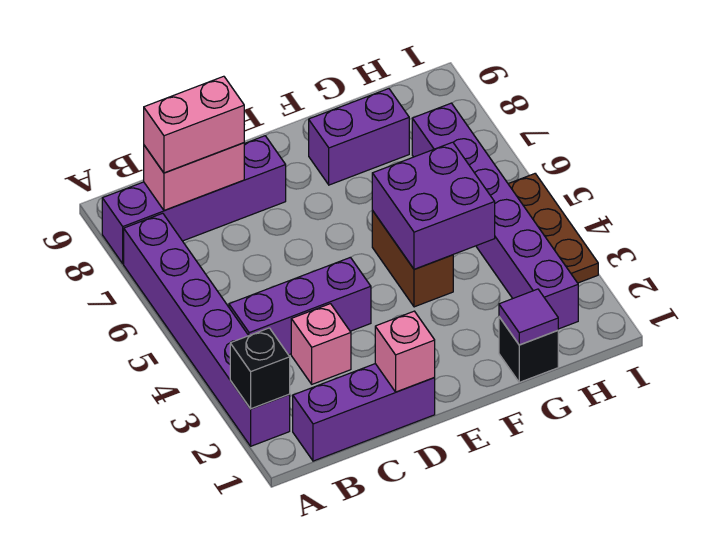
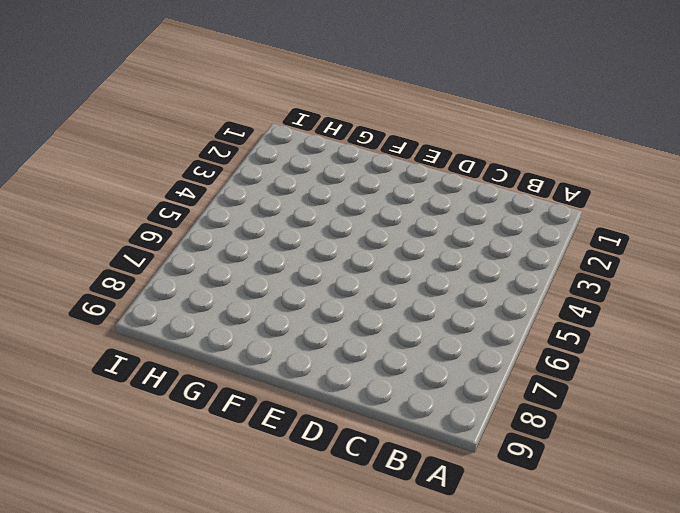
none -> purple brick A2:A7 level 1
none -> purple brick A8:D8 level 1
none -> purple brick B1:D1 level 1

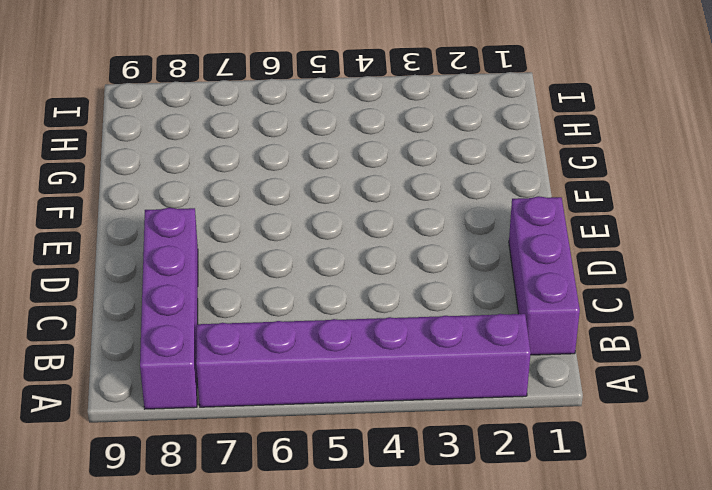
none -> purple brick B4:D4 level 1
none -> pink brick C3 level 1
none -> brown brick F4:F5 level 1

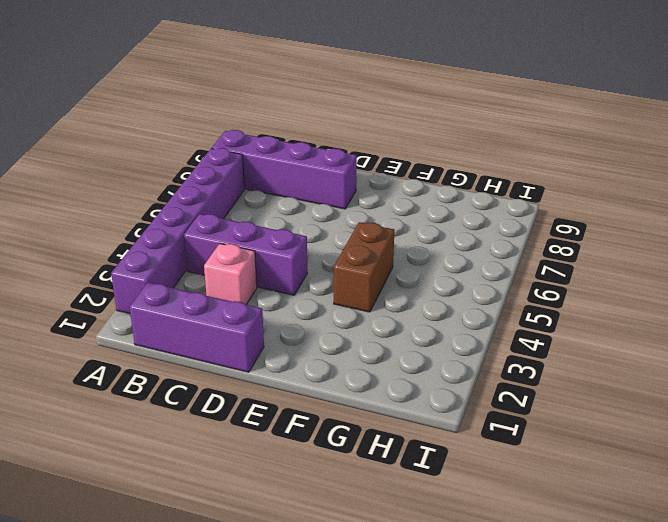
none -> purple brick F8:G8 level 1
none -> black brick G1 level 1
none -> purple brick H2:H7 level 1

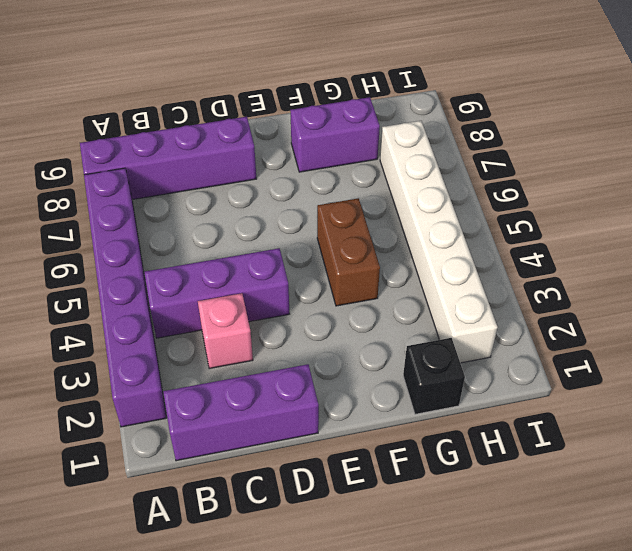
white brick H2:H7 level 1 -> purple brick H2:H7 level 1
none -> brown plate I3:I5 level 1
none -> black brick A2 level 2
none -> pink brick B8:C8 level 2

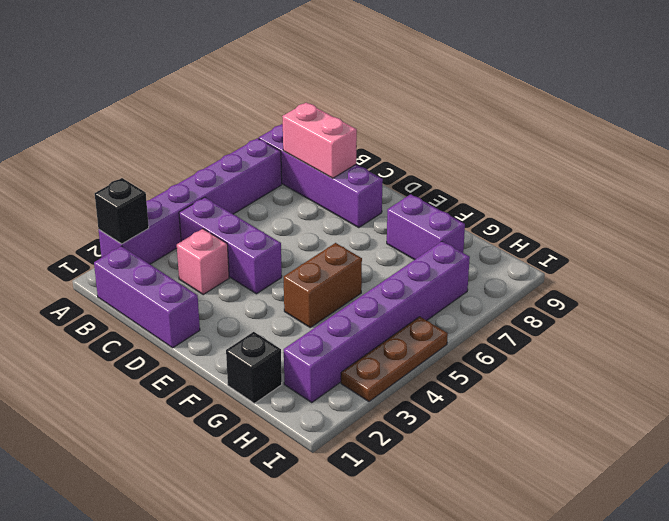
none -> pink brick D1 level 2
none -> purple brick F4:G5 level 2
none -> purple tile G1 level 2

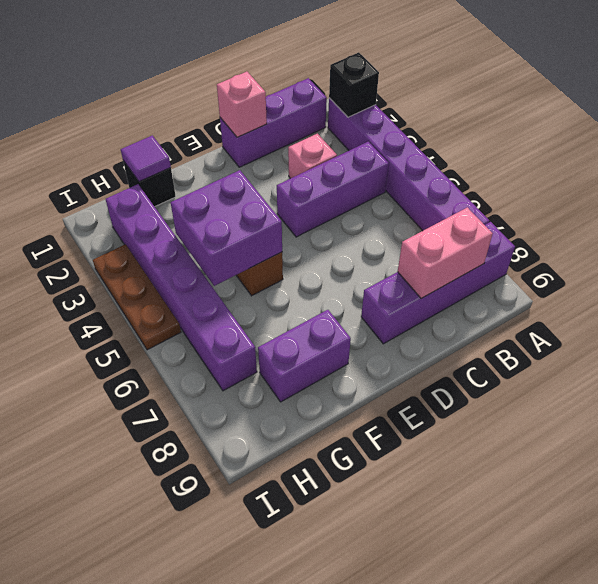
none -> pink brick B8:C8 level 3

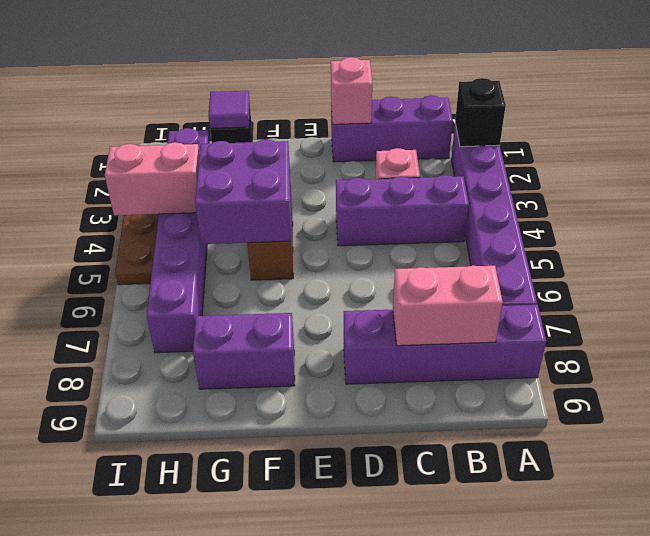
pink brick H4:I4 level 2 -> pink brick B8:C8 level 3

